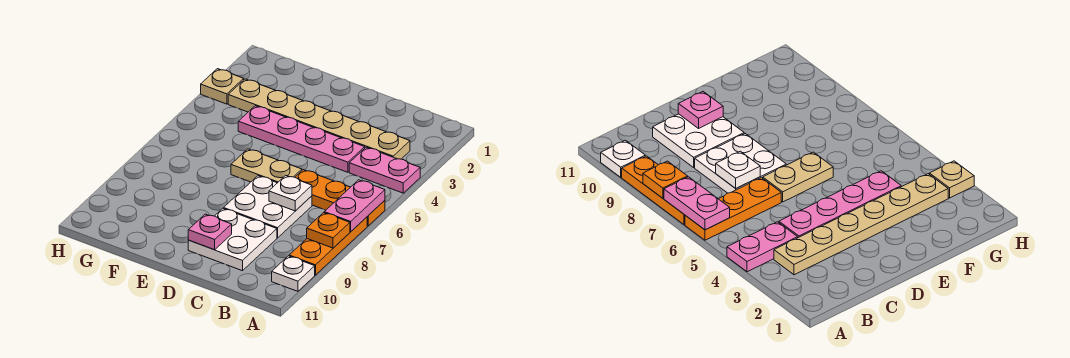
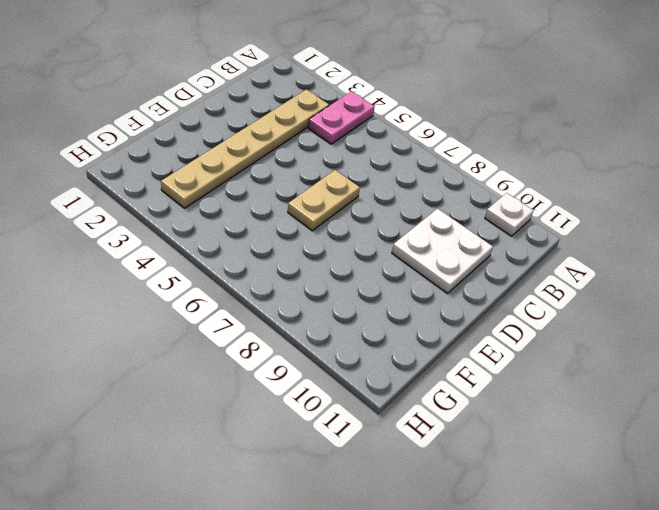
none -> orange plate A6:C6 level 1
none -> orange plate A7:A9 level 1
none -> pink plate C4:F4 level 1

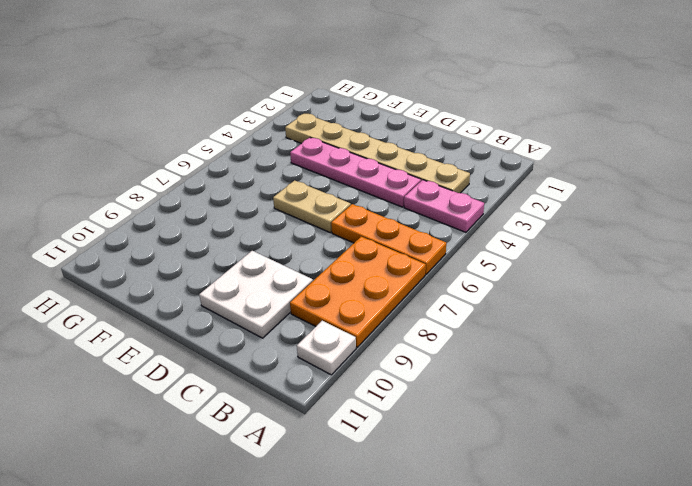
orange plate A7:B9 level 1 -> orange plate A7:A9 level 1
none -> white plate C7:D8 level 1
none -> tan plate H3 level 1
none -> pink plate A6:A7 level 2

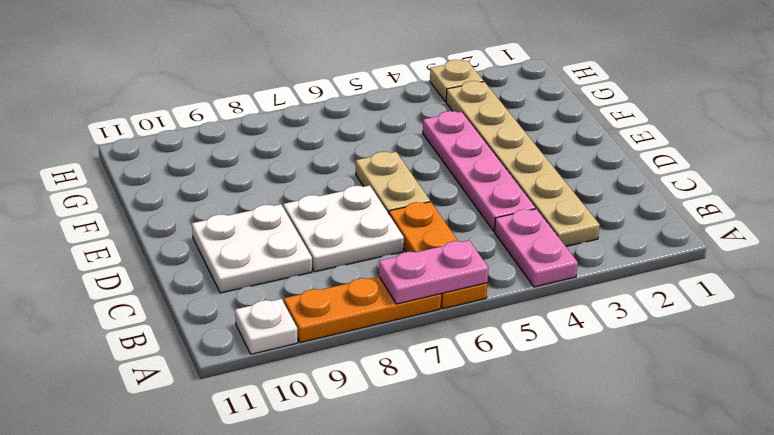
none -> orange plate A8 level 2
none -> white plate C7 level 2
none -> pink plate D10 level 2

